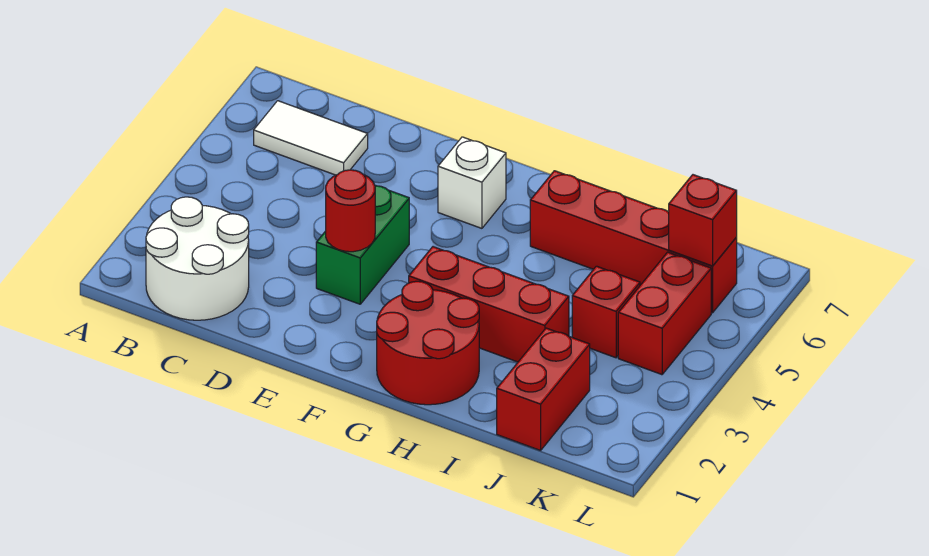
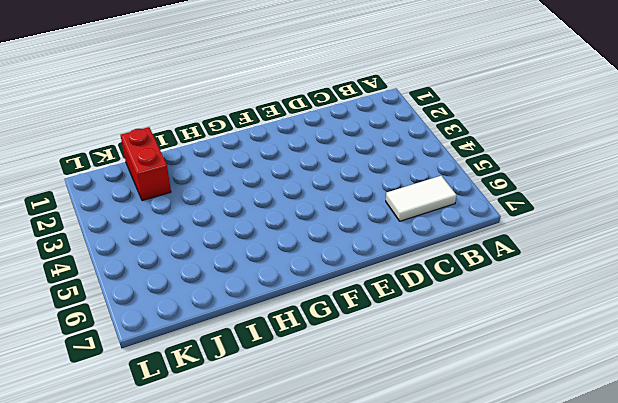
none -> white round brick B1:C2 level 1
none -> green brick E3:E4 level 1
none -> white brick F6 level 1

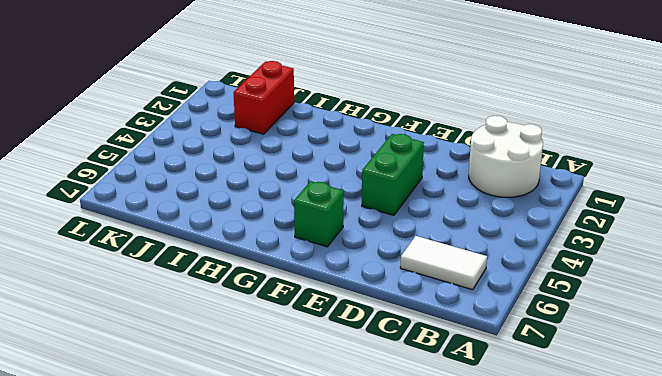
green brick F6 level 1 -> white brick F6 level 1
none -> red round brick G1:H2 level 1
none -> red brick G3:I3 level 1
none -> red brick H6:K6 level 1

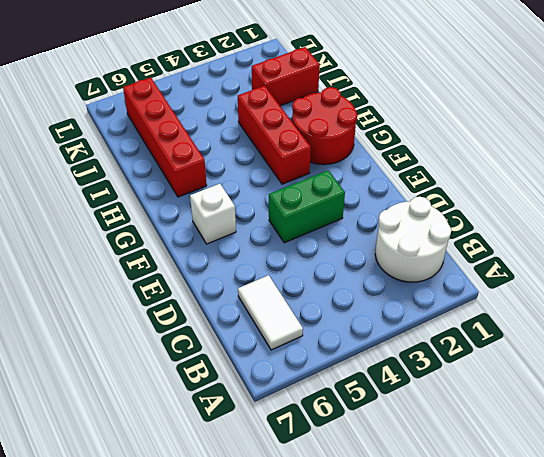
none -> red brick J4 level 1
none -> red brick K4:K5 level 1
none -> red round brick E3 level 2

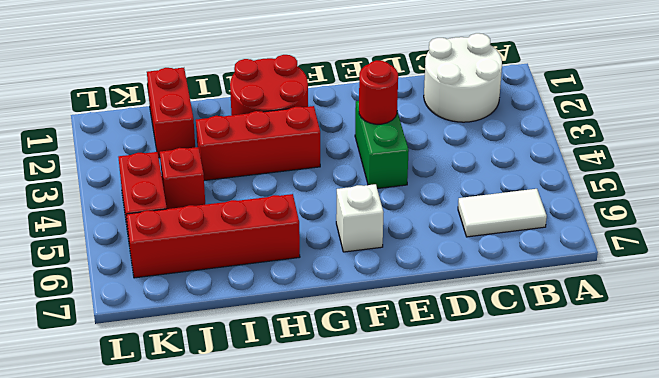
none -> red brick K6 level 2

